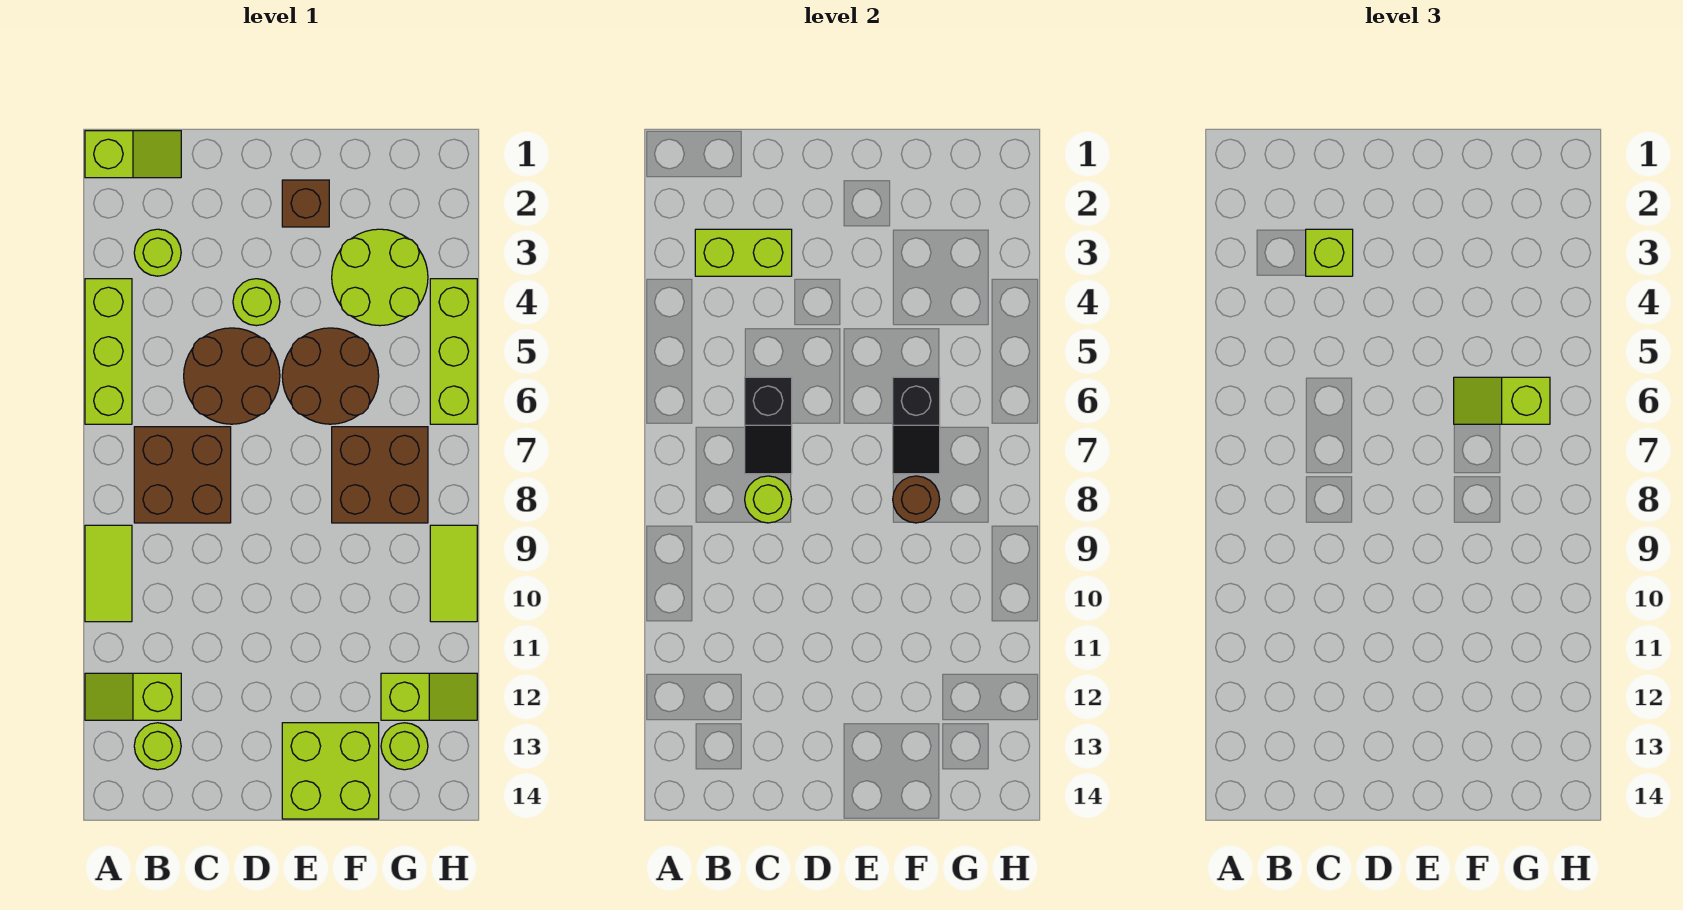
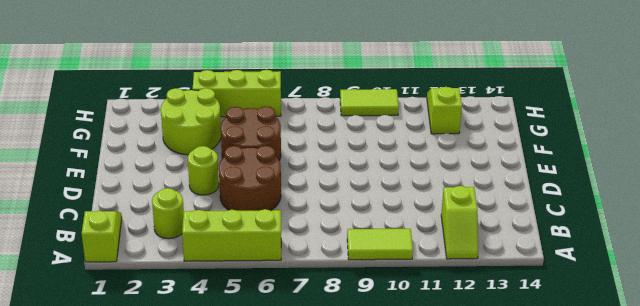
none -> brown brick B7:C8 level 1
none -> lime round brick B13 level 1
none -> brown brick E2 level 1

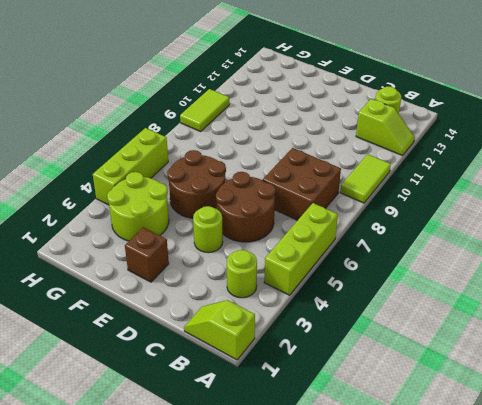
none -> lime brick E13:F14 level 1
none -> brown brick F7:G8 level 1
none -> lime slope G12:H12 level 1 top G

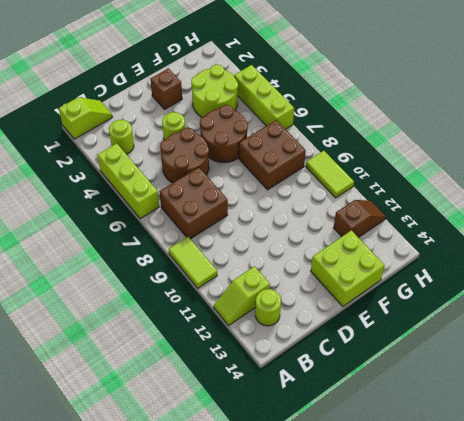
brown slope G12:H12 level 1 top G -> lime slope G12:H12 level 1 top G
none -> lime round brick G13 level 1
none -> lime brick B3:C3 level 2
none -> black slope C6:C7 level 2 top 6

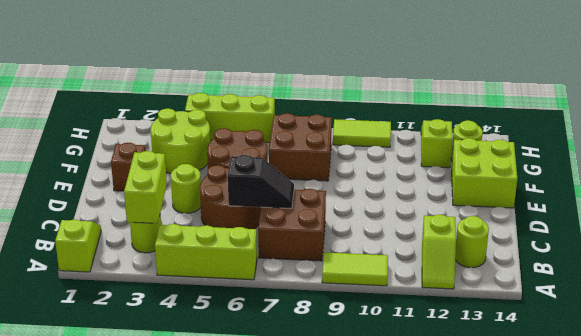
none -> lime round brick C8 level 2
none -> black slope F6:F7 level 2 top 6
none -> brown round brick F8 level 2

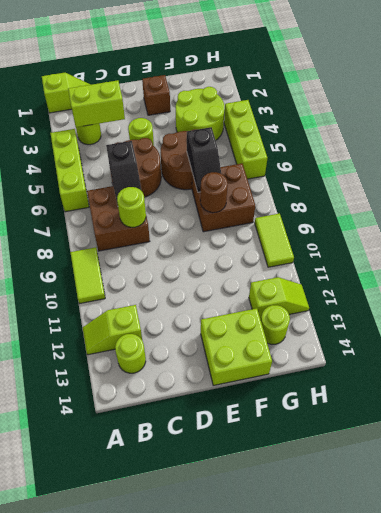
none -> lime brick C3 level 3
none -> lime slope F6:G6 level 3 top G

